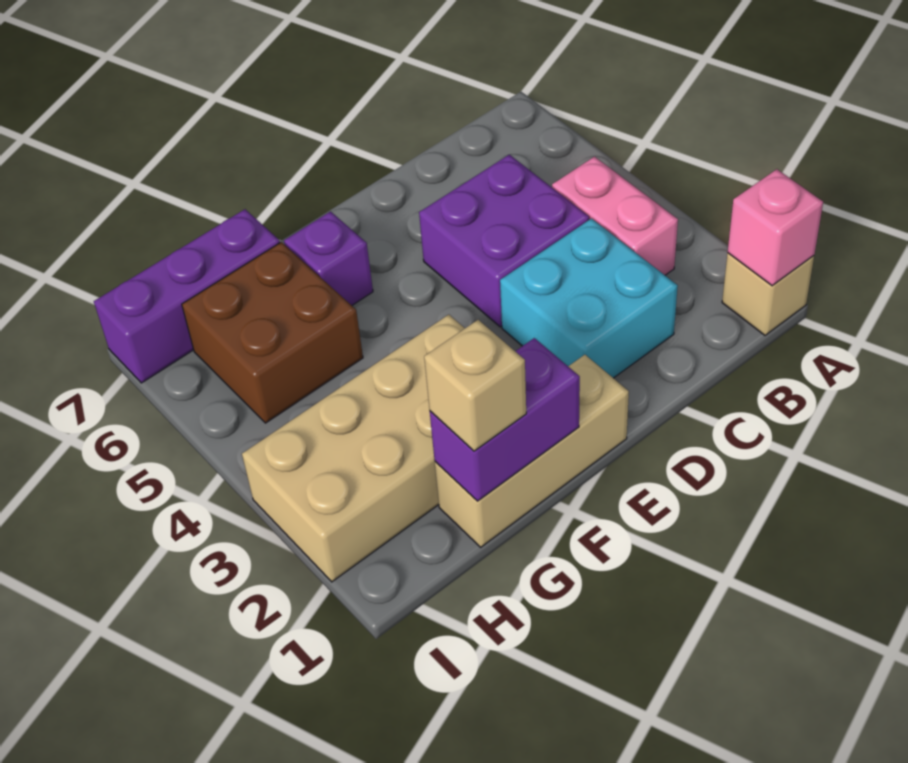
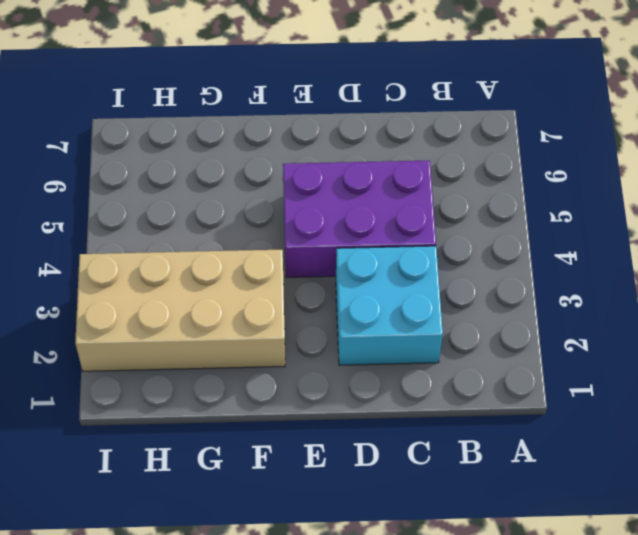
purple brick C4:E5 level 1 -> purple brick C4:D5 level 1
none -> tan brick A1 level 1
none -> pink brick B3:B4 level 1
none -> tan brick E1:G1 level 1

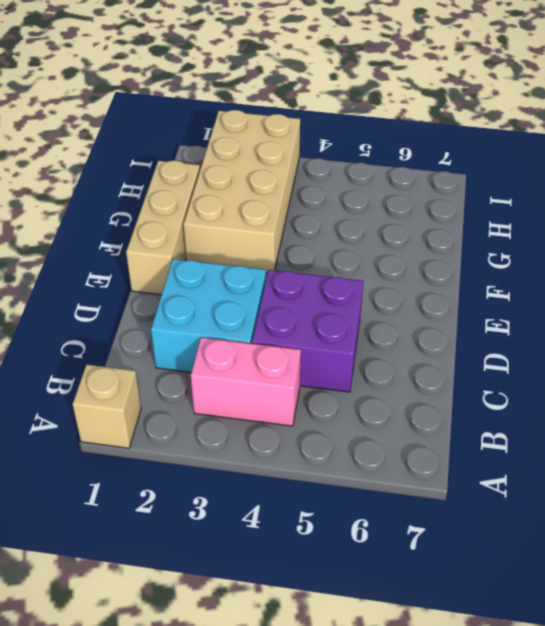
none -> purple brick F6 level 1
none -> brown brick G5:H6 level 1
none -> purple brick G7:I7 level 1

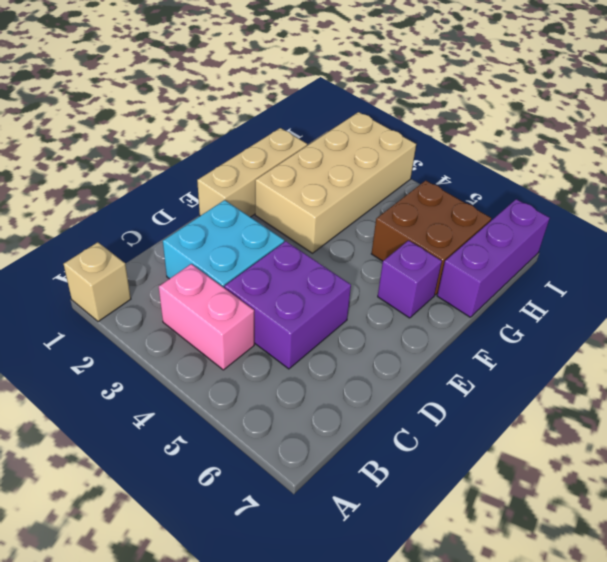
none -> pink brick A1 level 2
none -> purple brick F1:G1 level 2
none -> tan brick G1 level 3

